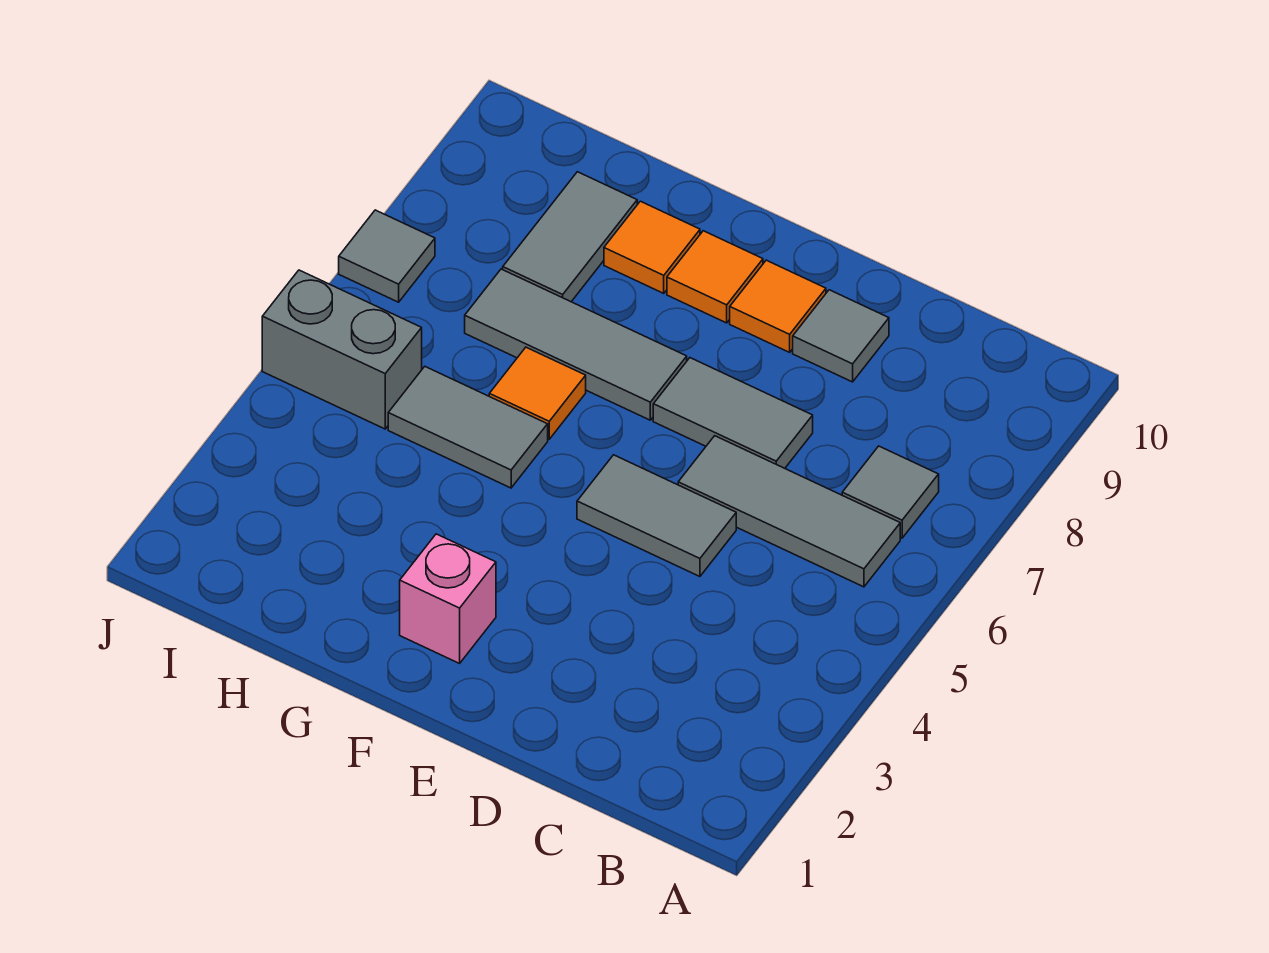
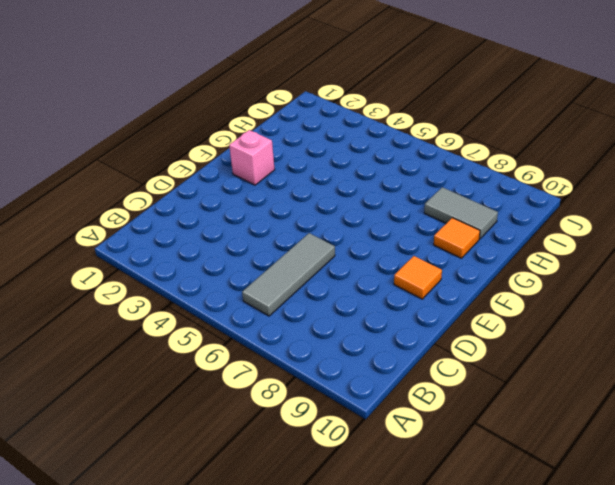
none -> grey tile B7 level 1
none -> grey tile D5:E5 level 1
none -> grey tile D7:E7 level 1

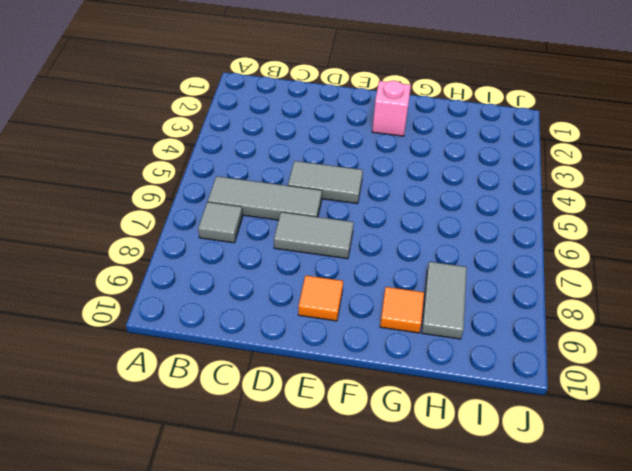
none -> grey tile D9 level 1
none -> grey tile F7:H7 level 1
none -> orange tile F9 level 1

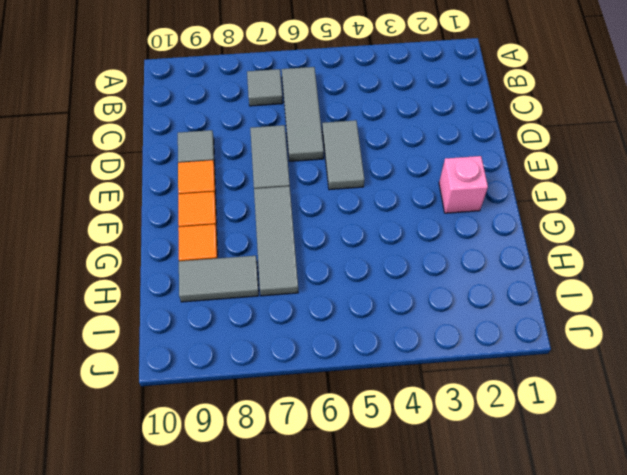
none -> grey tile G5:H5 level 1
none -> orange tile G6 level 1
none -> grey brick I5:J5 level 1

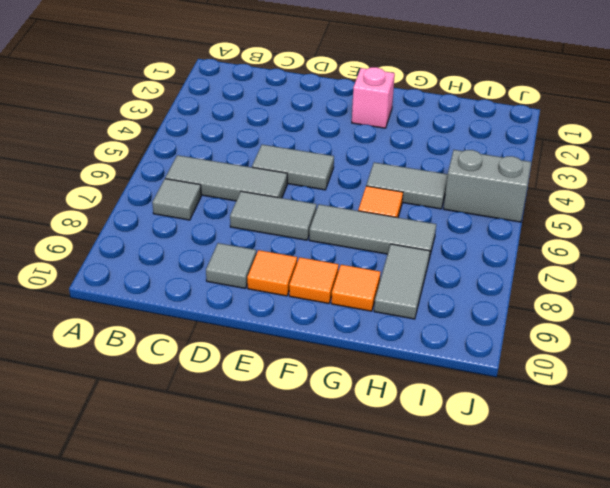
none -> grey tile J7 level 1

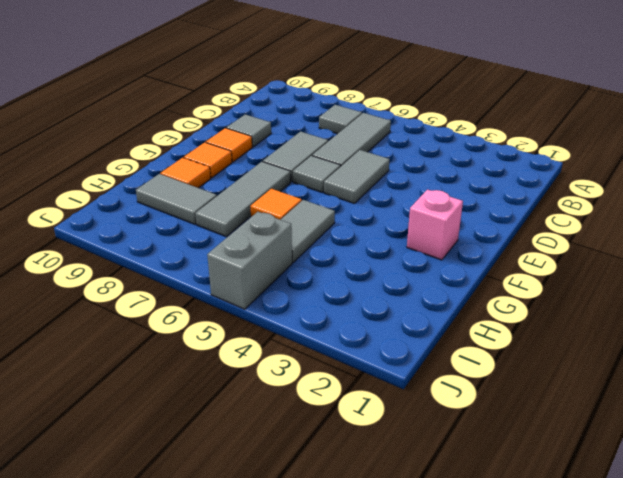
grey tile E6 level 1 -> grey tile J7 level 1

